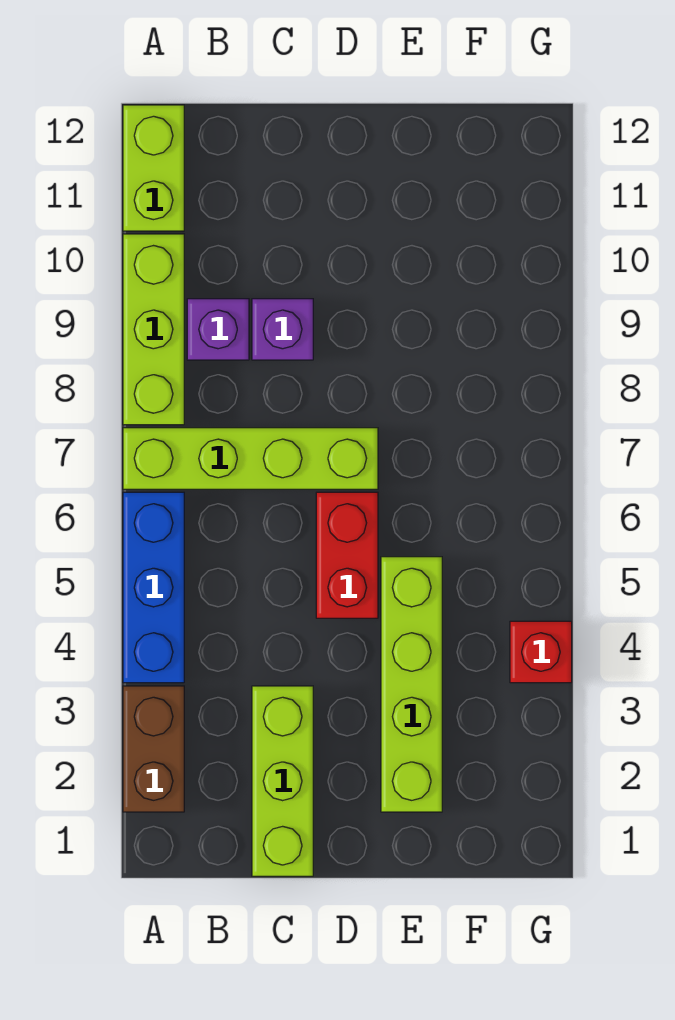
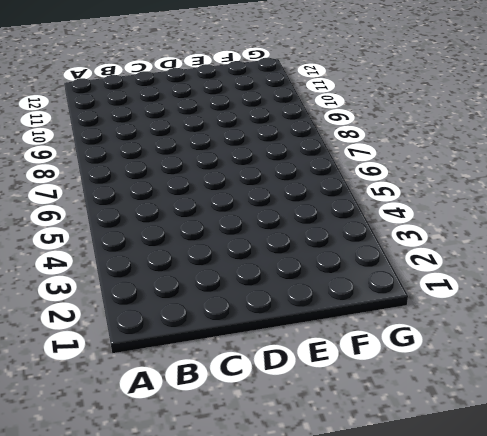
none -> brown brick A2:A3 level 1
none -> blue brick A4:A6 level 1

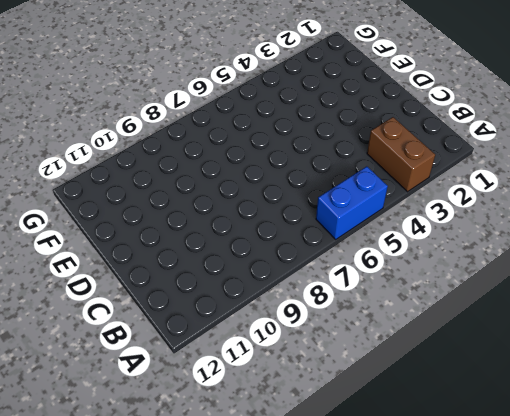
brown brick A3:B3 level 1 -> brown brick A2:A3 level 1
blue brick A5:A6 level 1 -> blue brick A4:A6 level 1
none -> lime brick A7:D7 level 1
none -> lime brick A8:A10 level 1

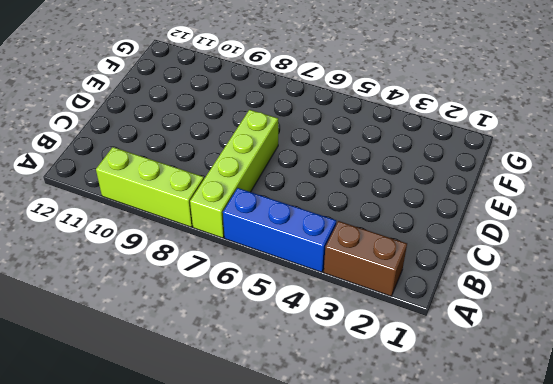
none -> lime brick A11:A12 level 1
none -> purple brick B9 level 1

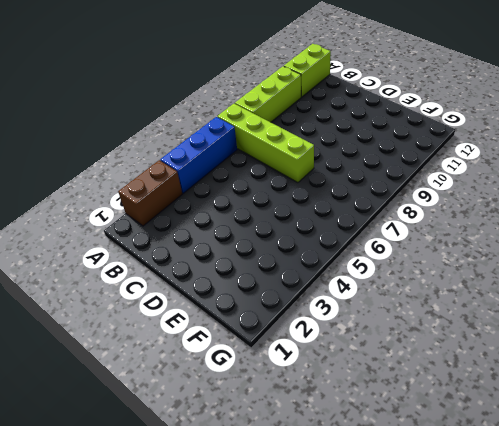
none -> purple brick B9 level 1
none -> lime brick C1:C3 level 1

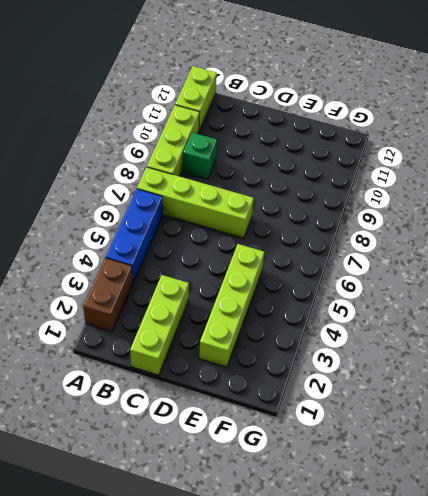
green brick B9 level 1 -> purple brick B9 level 1
none -> purple brick C9 level 1
none -> red brick D5:D6 level 1

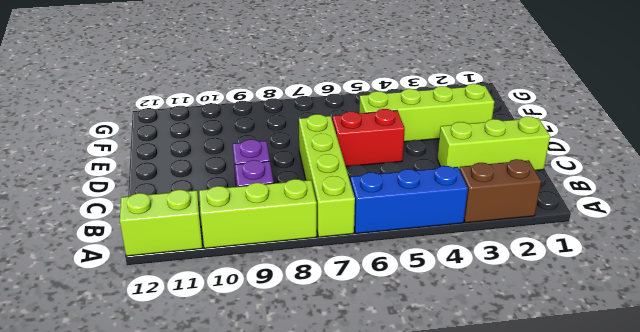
none -> red brick G4 level 1

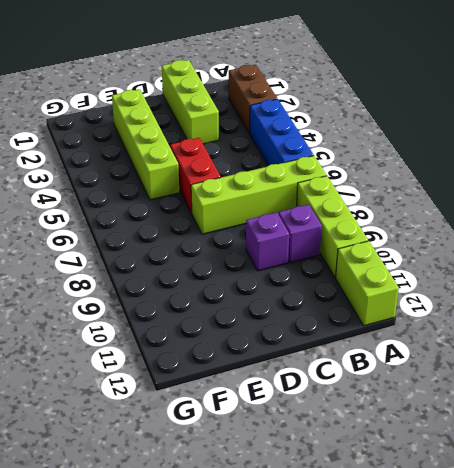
none -> red brick G4 level 1

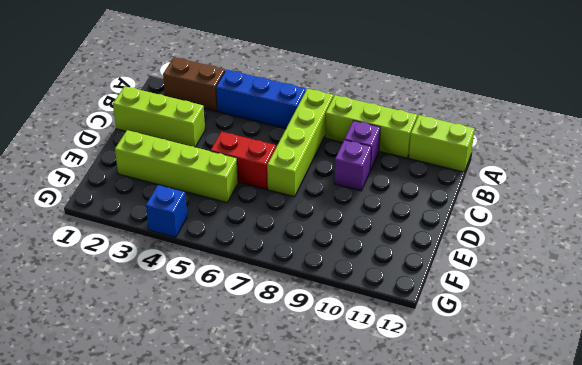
blue brick G4 level 1 -> red brick G4 level 1

